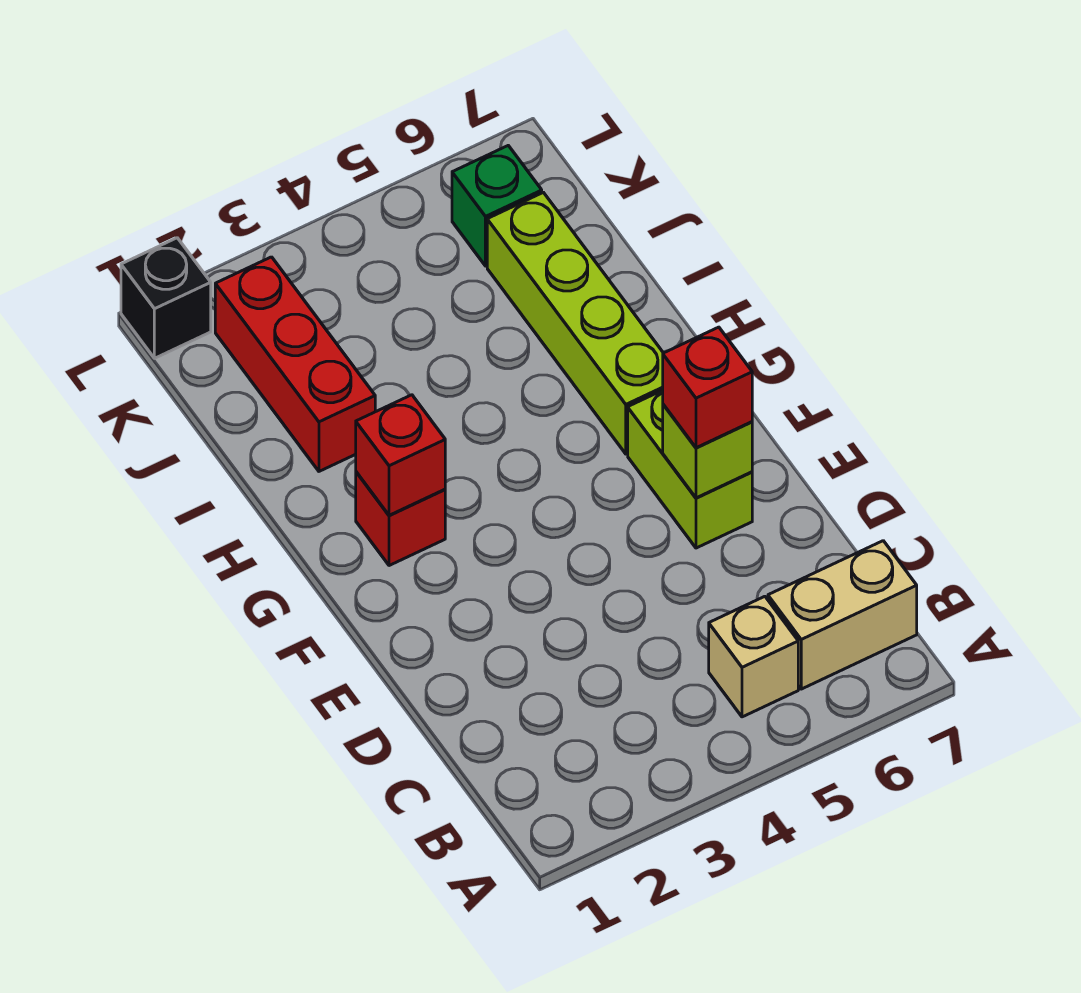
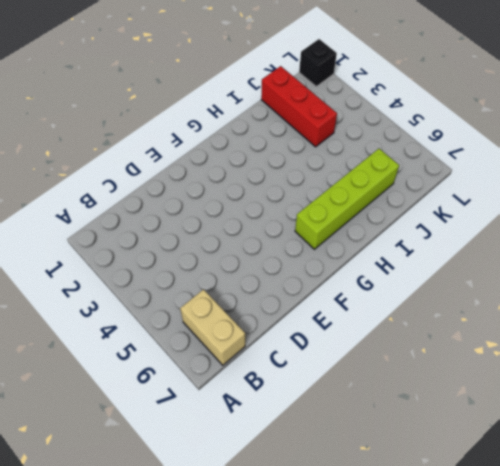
red brick J1:J3 level 1 -> red brick I2:K2 level 1
none -> tan brick B5 level 1
none -> lime brick E6:F6 level 1

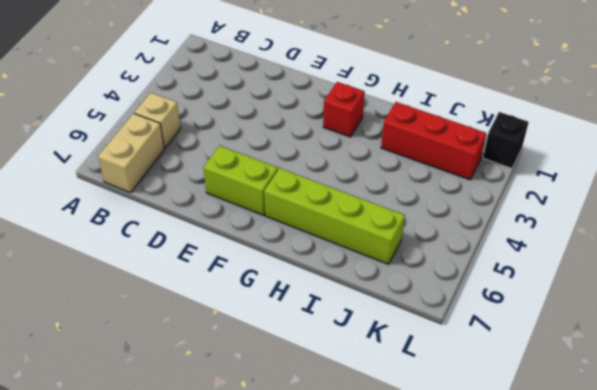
none -> green brick K6 level 1
none -> lime brick E6 level 2

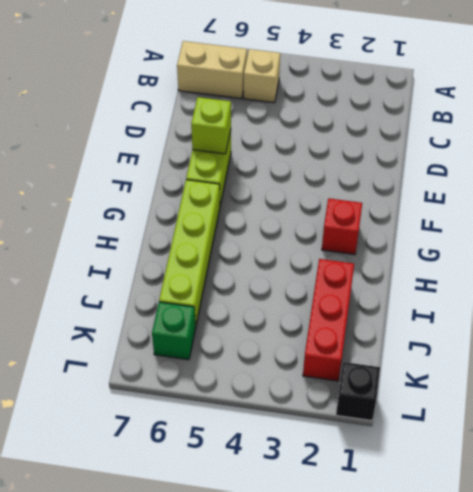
none -> red brick G2 level 2
none -> red brick E6 level 3

